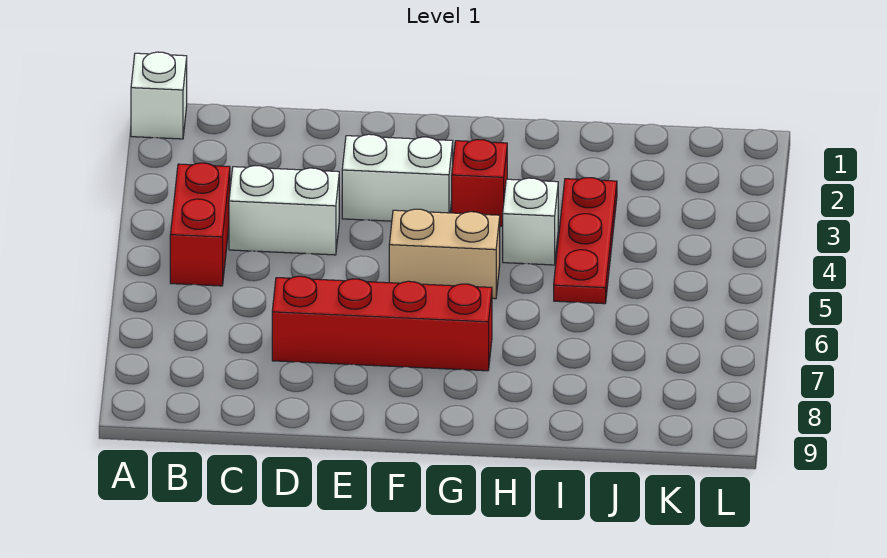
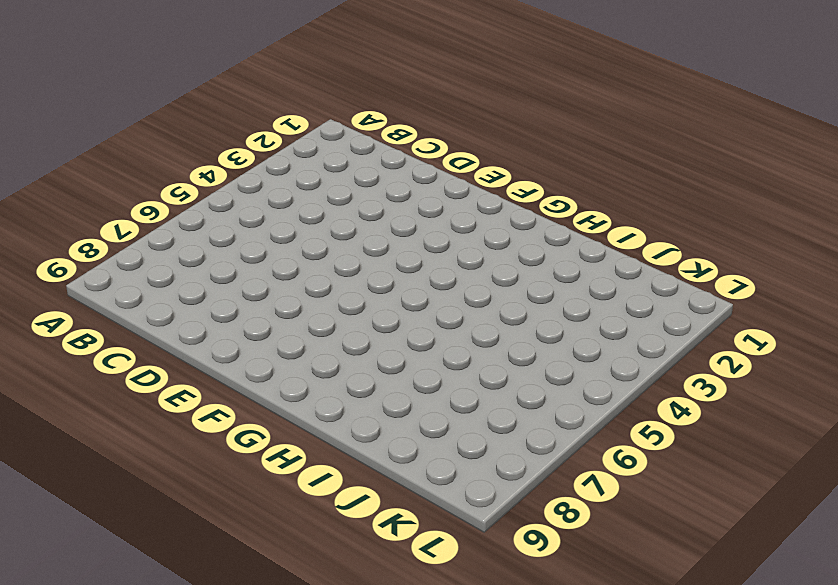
none -> white brick A1 level 1
none -> red brick B4:B5 level 1

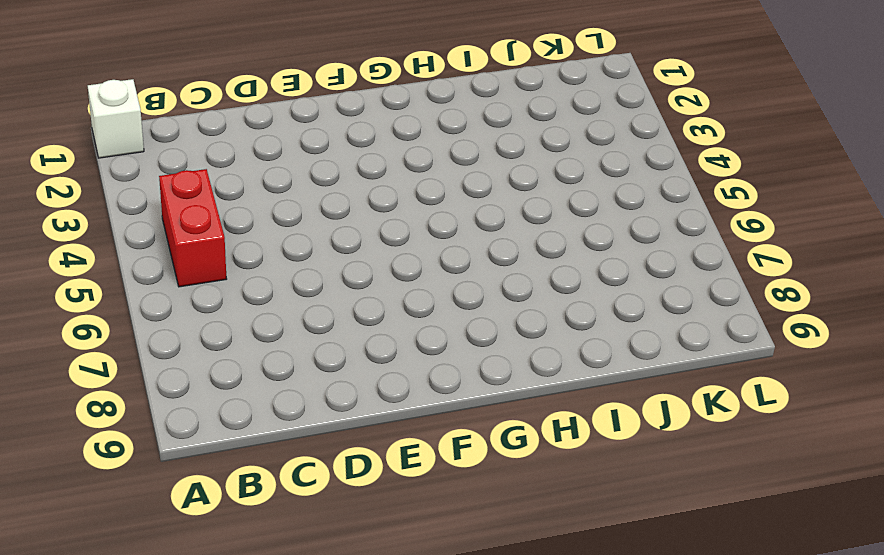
none -> white brick C4:D4 level 1
none -> red brick D7:G7 level 1

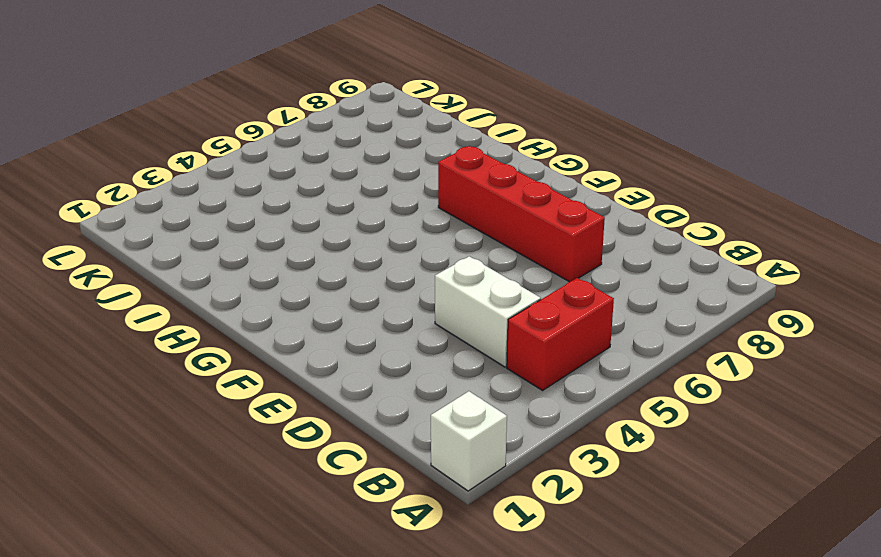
none -> white brick E3:F3 level 1
none -> tan brick F5:G5 level 1

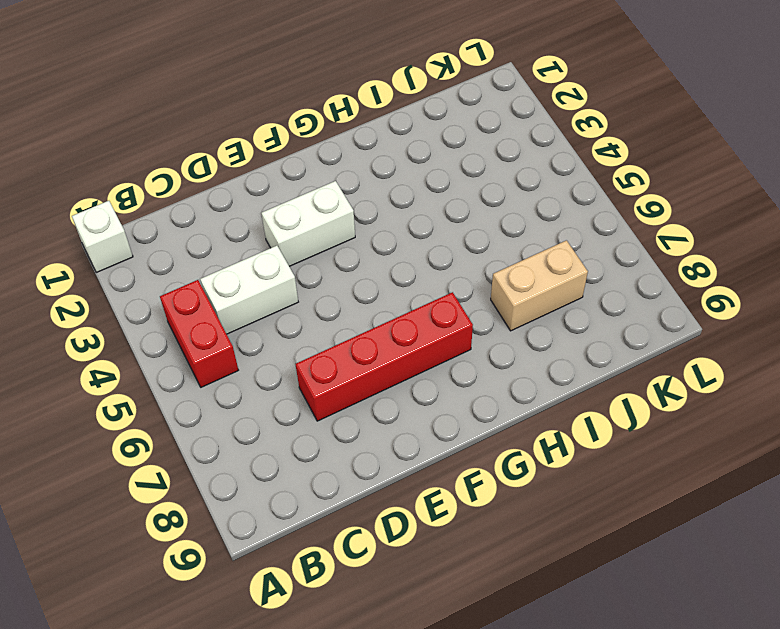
tan brick I7:J7 level 1 -> tan brick F5:G5 level 1
none -> red brick G3 level 1
none -> white brick H4 level 1

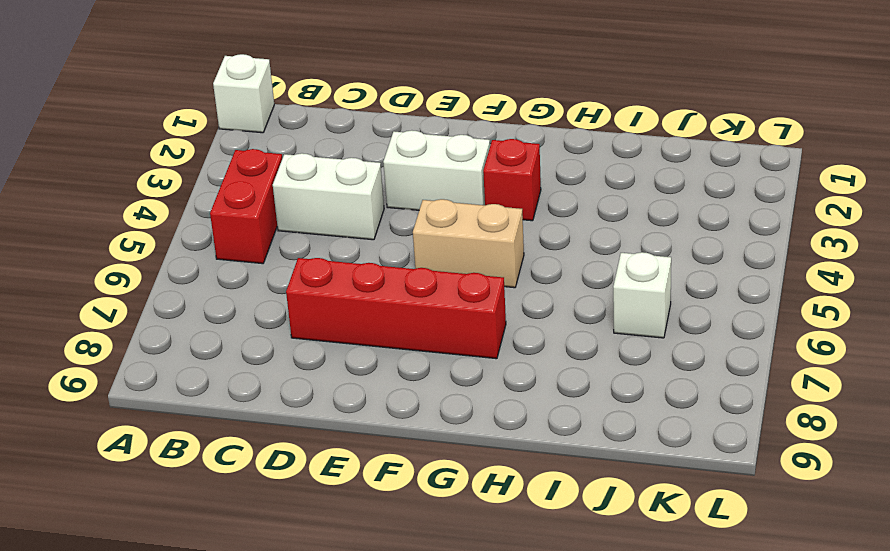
white brick J6 level 1 -> white brick H4 level 1
none -> red plate I3:I5 level 1

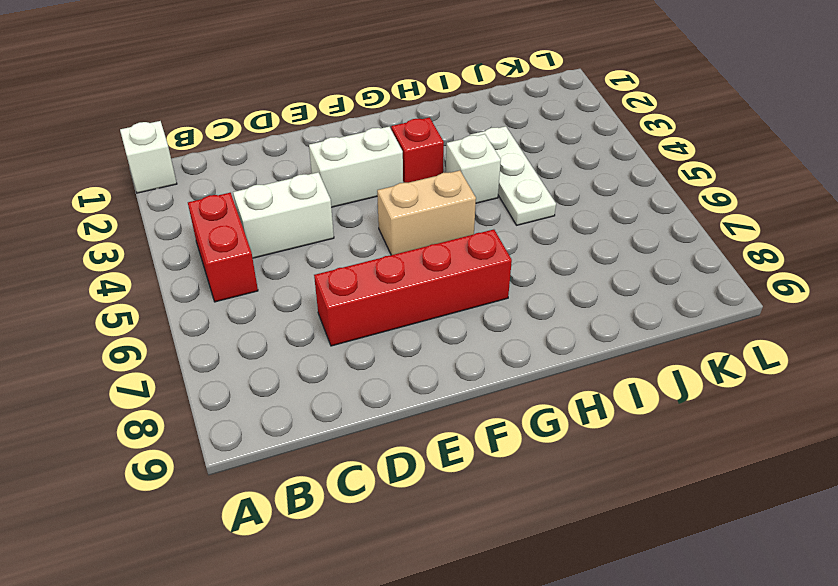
white plate I3:I5 level 1 -> red plate I3:I5 level 1

